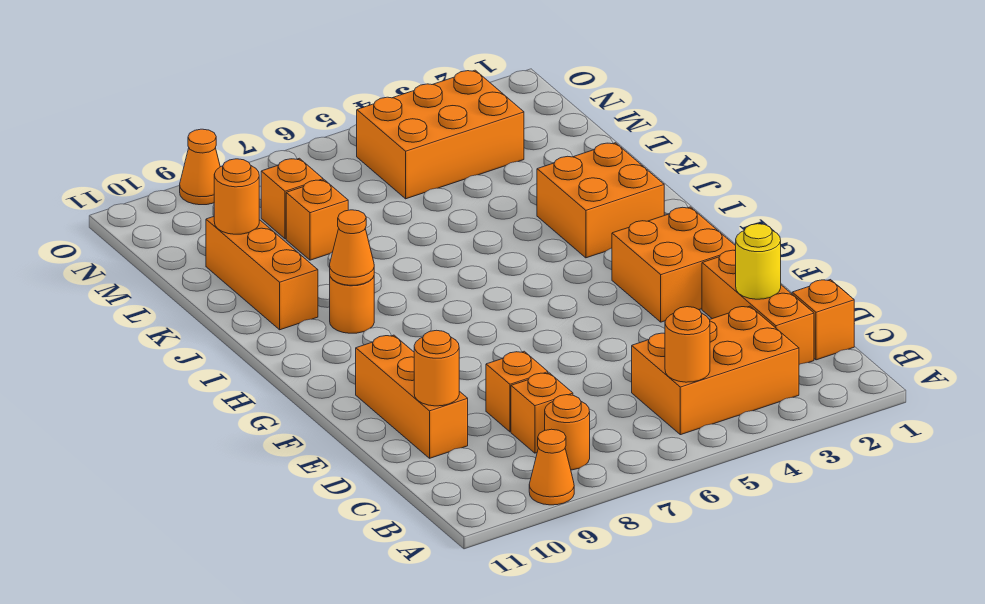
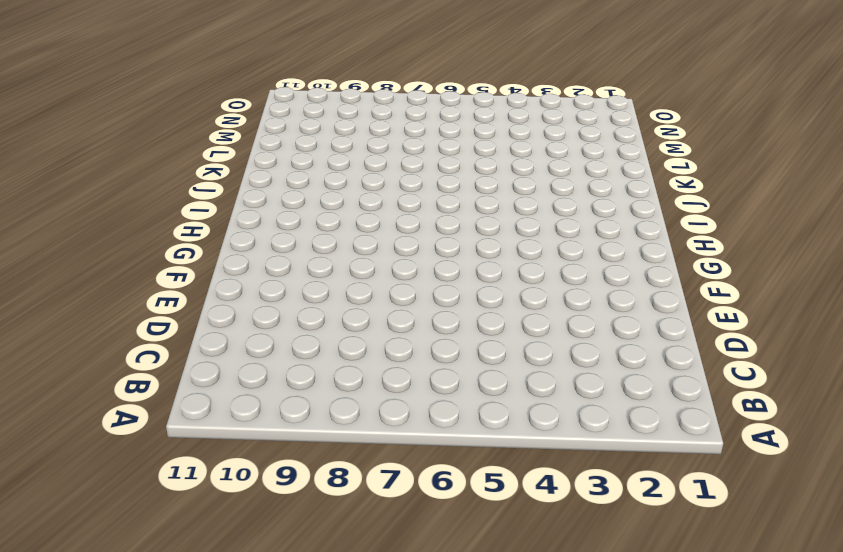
none -> orange cone A9 level 1
none -> orange brick B3:C5 level 1
none -> orange round brick B8 level 1

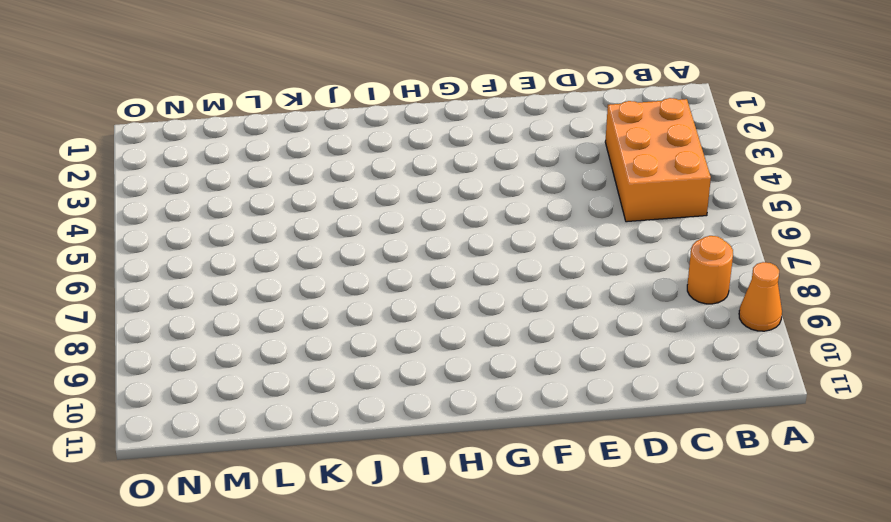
none -> orange brick C1 level 1
none -> orange brick C2:E2 level 1
none -> orange brick C8 level 1

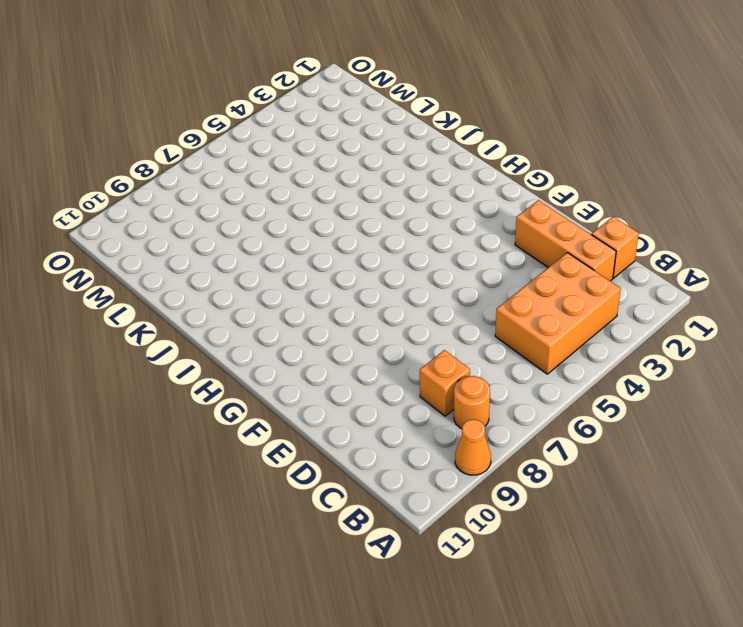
none -> orange brick D8 level 1
none -> orange brick D10:F10 level 1
none -> orange brick F2:G3 level 1

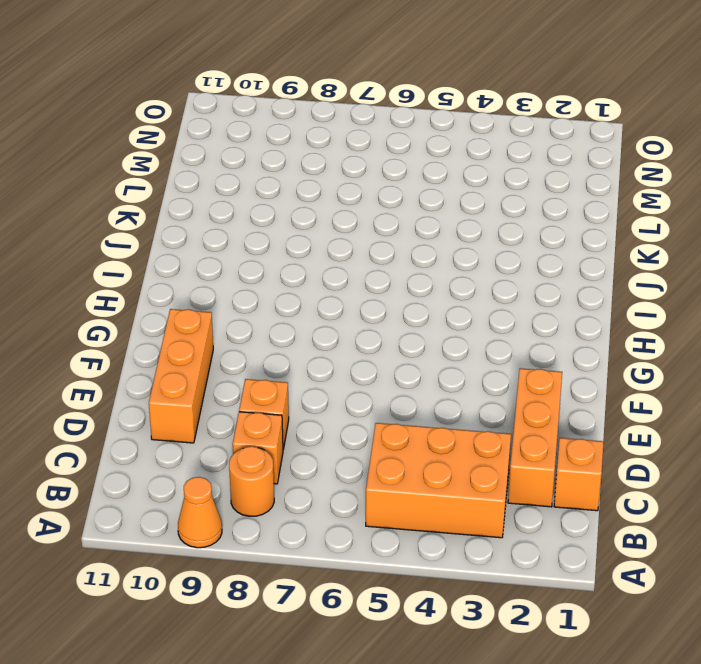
none -> orange brick F2:G3 level 1
none -> orange brick I2:J3 level 1
none -> orange round brick I9 level 1

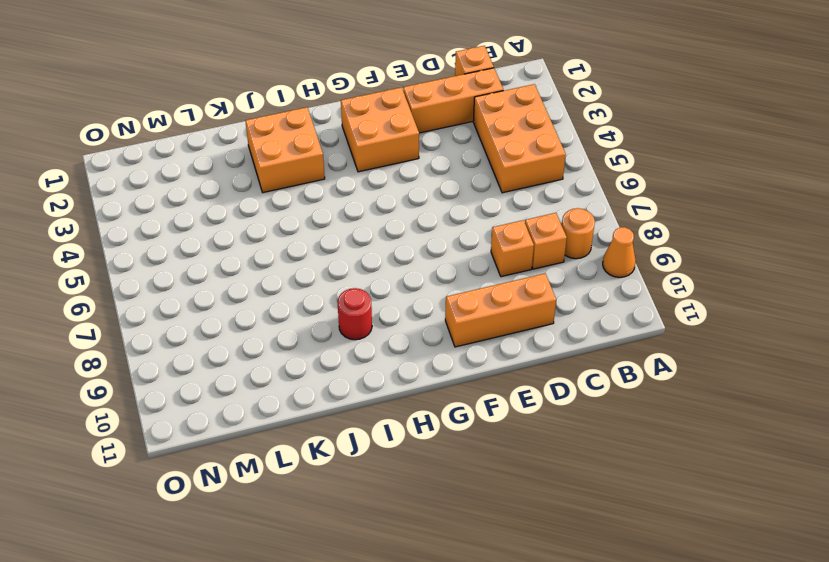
red round brick I9 level 1 -> orange round brick I9 level 1
none -> orange brick J10:L10 level 1
none -> orange brick L8 level 1
none -> orange brick M3:N5 level 1

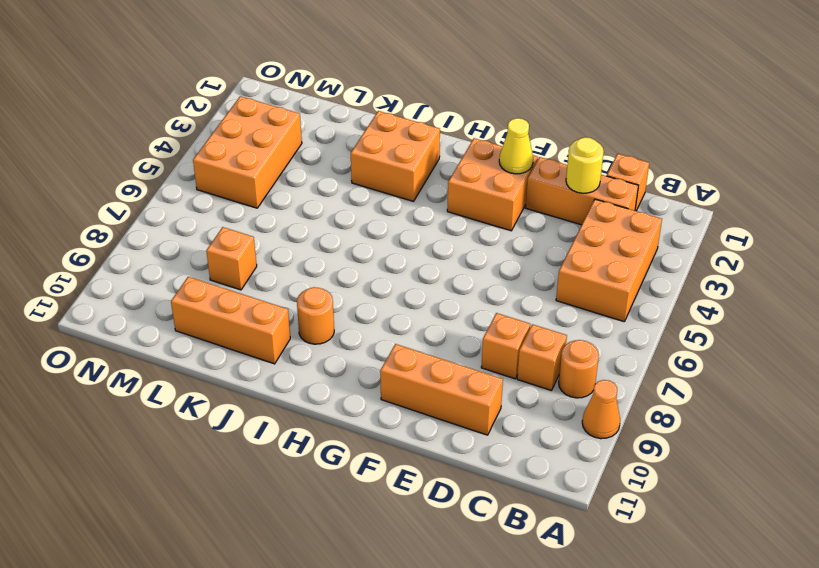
yellow cone F2 level 2 -> none
none -> orange brick M8 level 1
none -> orange cone O9 level 1
none -> orange round brick B5 level 2

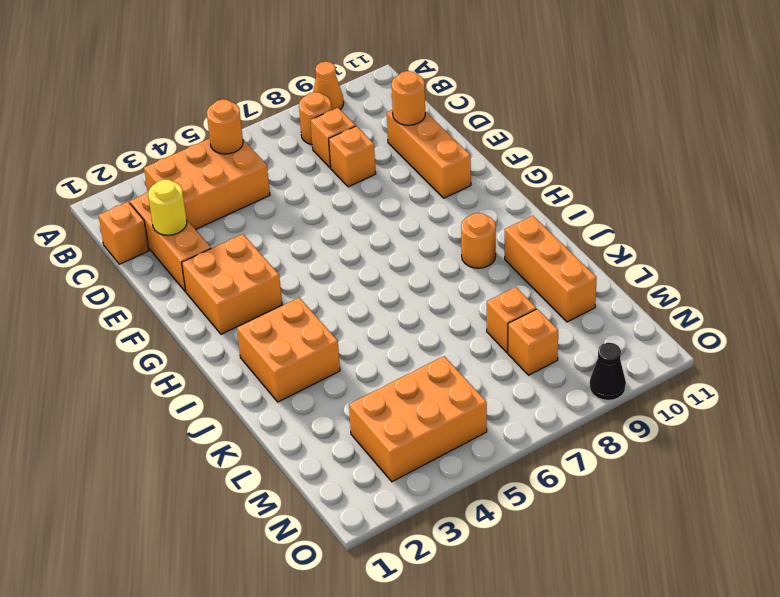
black cone O9 level 1 -> orange cone O9 level 1
none -> orange cone I9 level 2
none -> orange round brick L10 level 2

